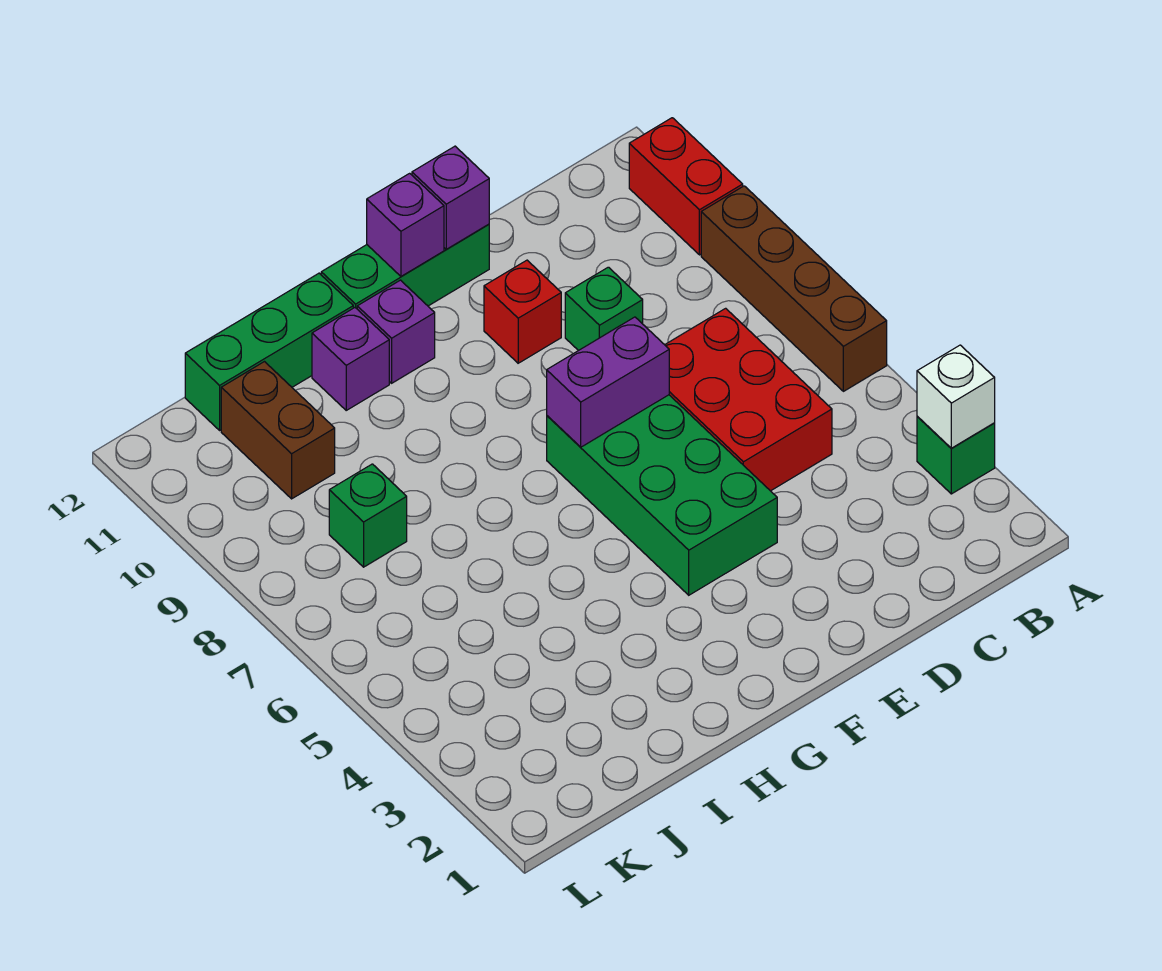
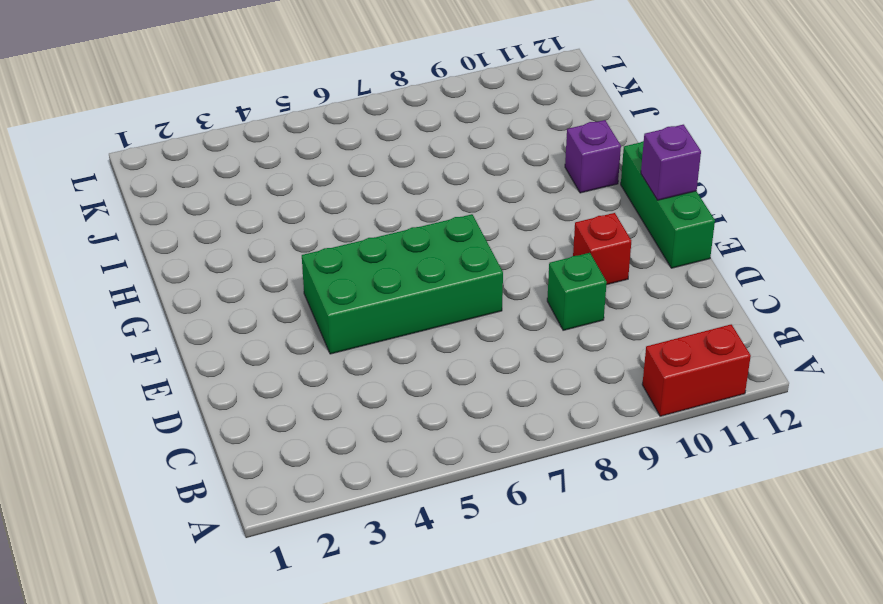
none -> green brick A3 level 1
none -> brown brick A6:A9 level 1
none -> red brick C5:D7 level 1

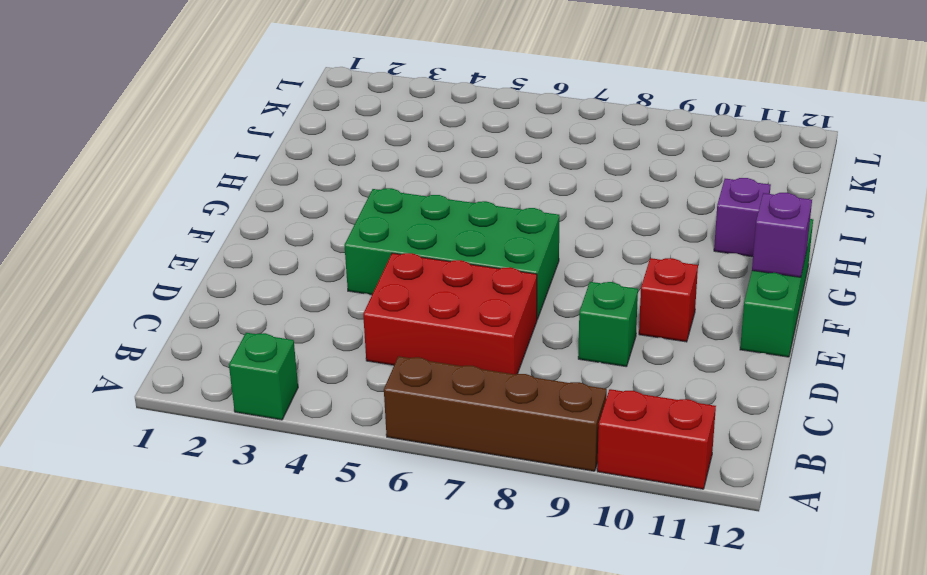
none -> purple brick G11 level 1
none -> green brick H12:J12 level 1
none -> green brick J8 level 1

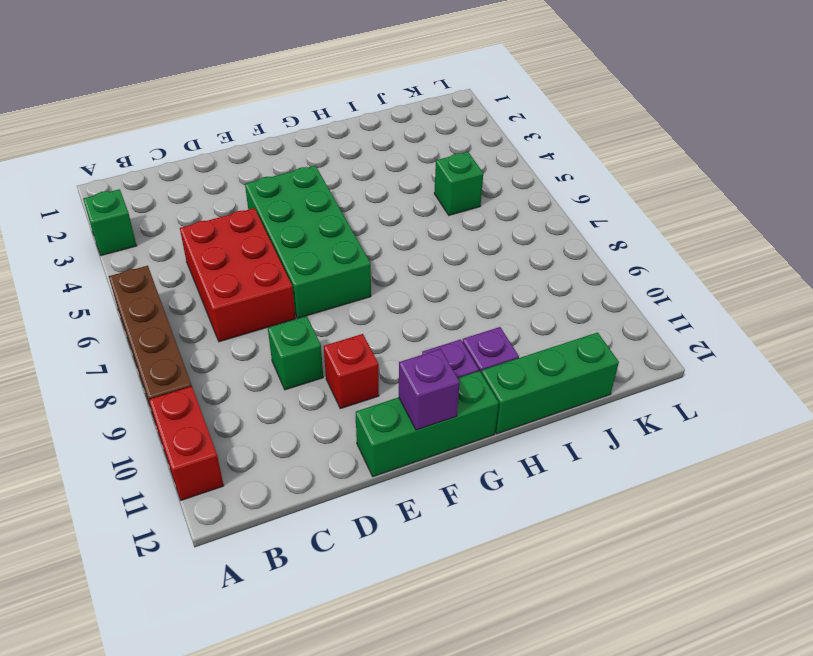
green brick J5 level 1 -> green brick J8 level 1
none -> brown brick J10:J11 level 1
none -> white brick A3 level 2
none -> purple brick E7:F7 level 2

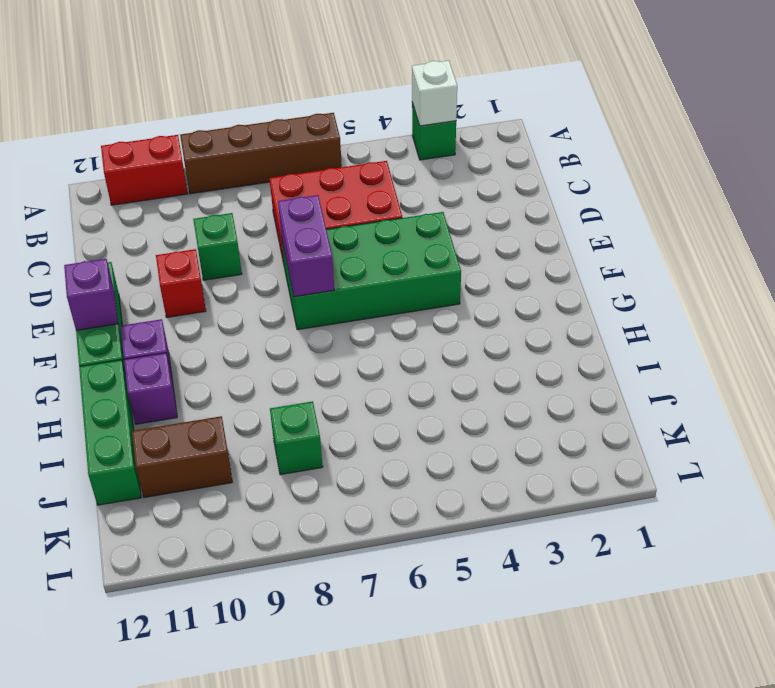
none -> purple brick E12 level 2

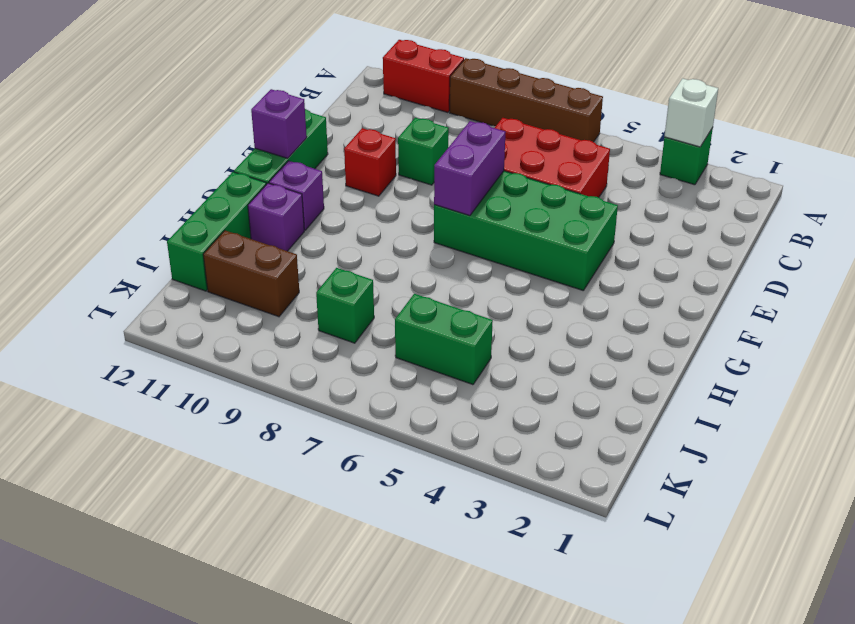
green brick J5:J6 level 1 -> none
none -> purple brick E12 level 2

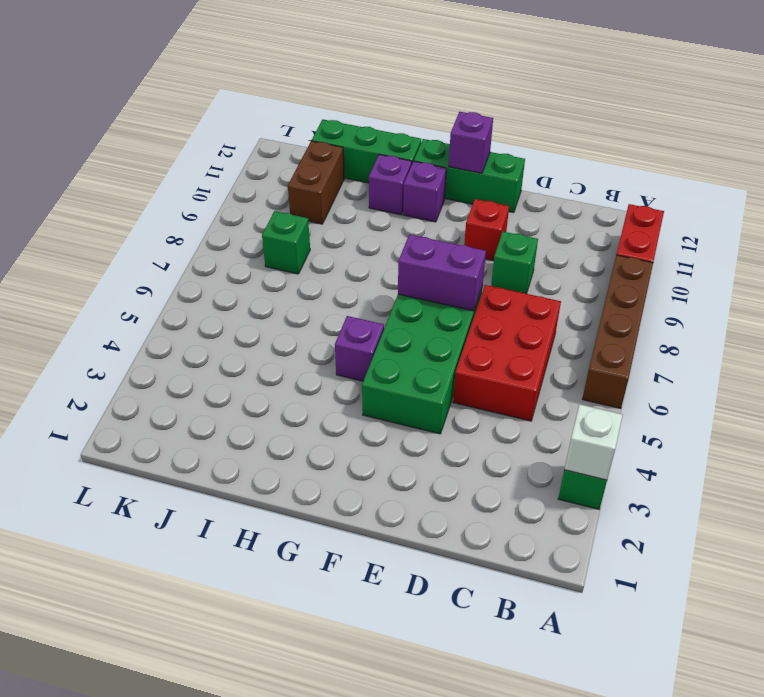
purple brick G5 level 1 -> purple brick E12 level 2

